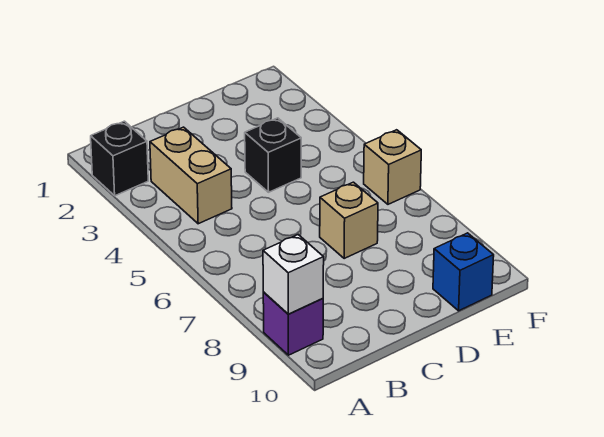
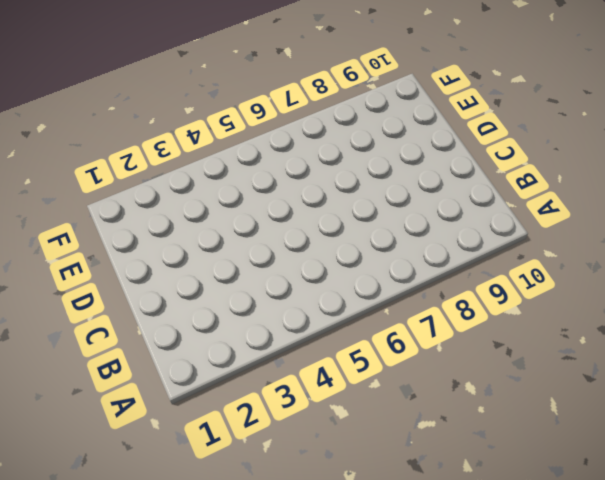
none -> black brick A2 level 1
none -> purple brick A9 level 1

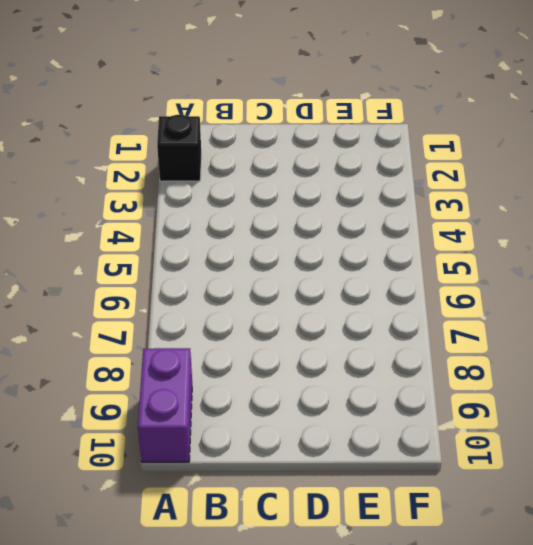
purple brick A9:A10 level 1 -> purple brick A9 level 1
none -> tan brick B3:B4 level 1
none -> black brick D4 level 1

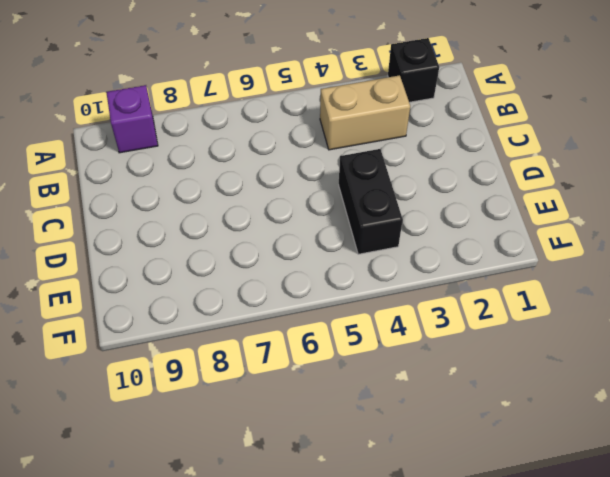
black brick D4:E4 level 1 -> black brick D4 level 1
none -> tan brick D7 level 1
none -> blue brick E10 level 1

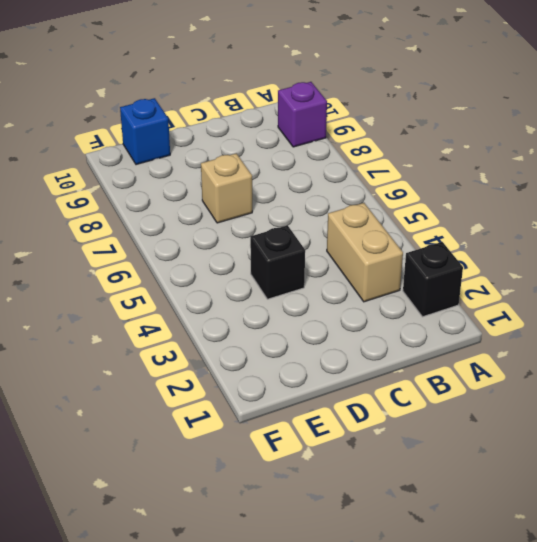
none -> tan brick F6 level 1
none -> white brick A9 level 2

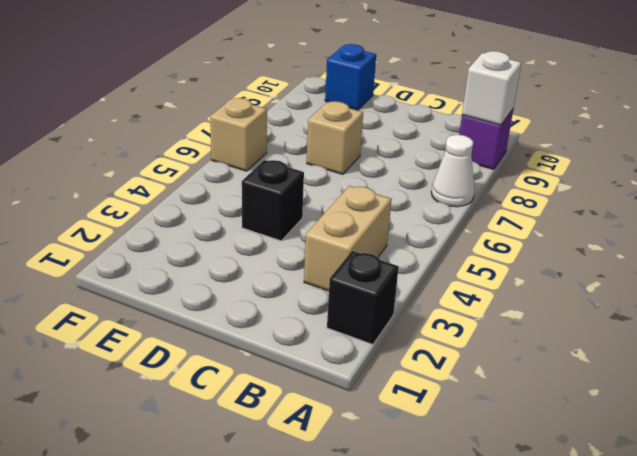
white cone A7 level 1 -> none

